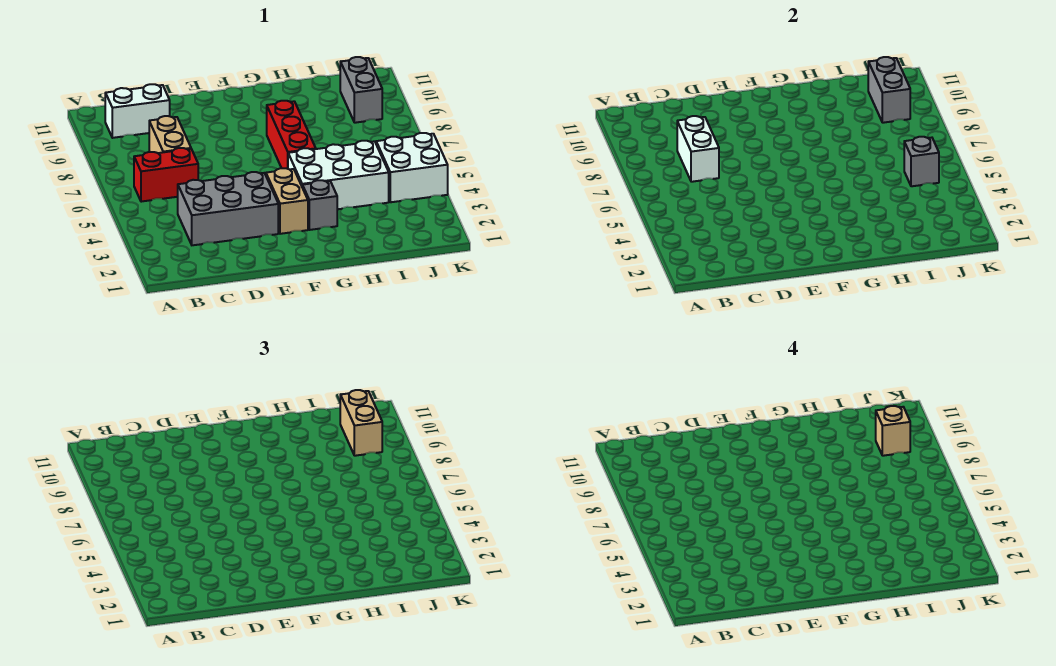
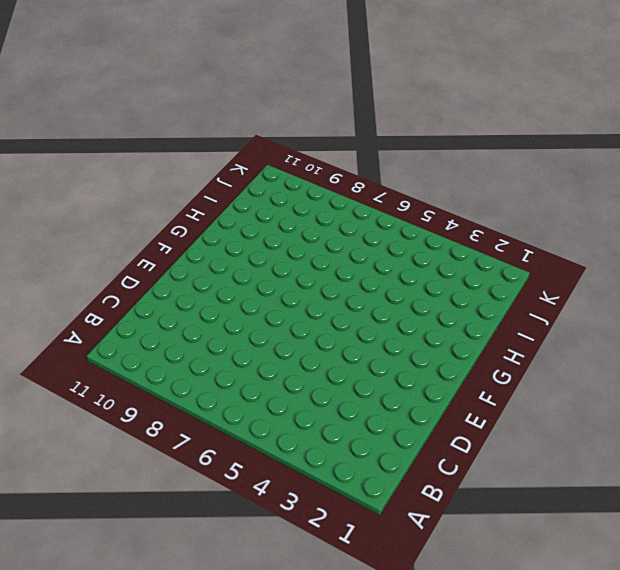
none -> red brick B6:C6 level 1
none -> white brick B10:C10 level 1
none -> grey brick C3:E4 level 1

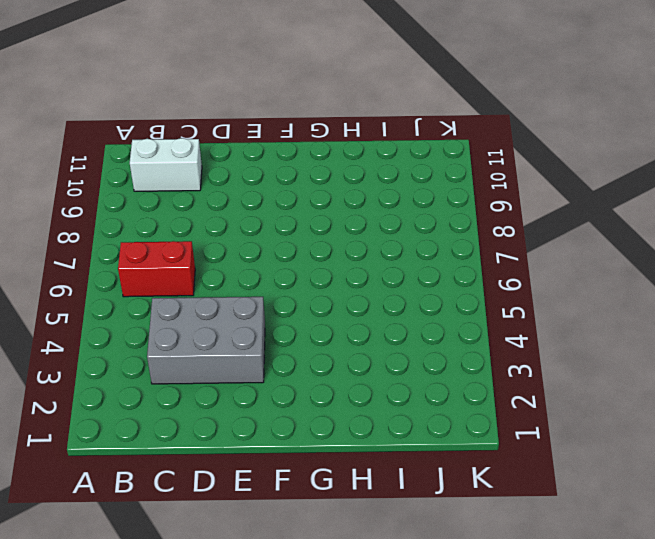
none -> tan brick C7:C8 level 1
none -> tan brick F3:F4 level 1
none -> grey brick G3 level 1

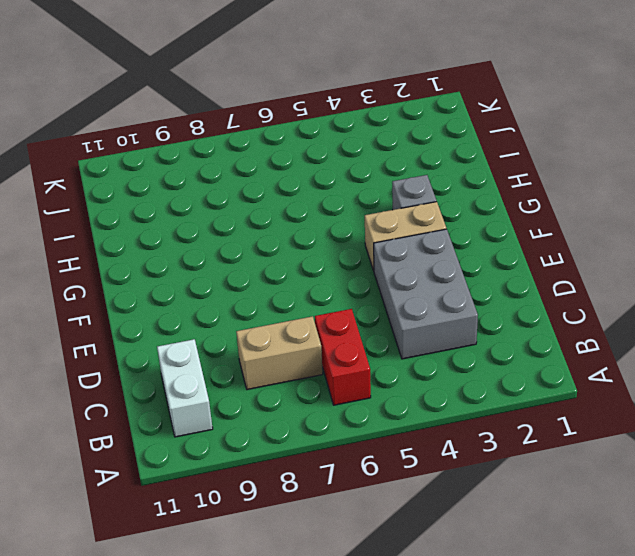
none -> white brick G4:I5 level 1
none -> red brick G6:G8 level 1
none -> white brick J4:K5 level 1

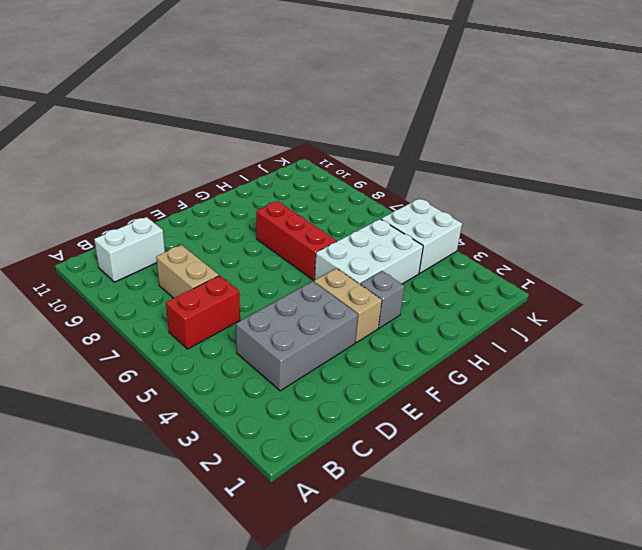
none -> grey brick J9:J10 level 1
none -> white brick C7:C8 level 2
none -> grey brick J5 level 2

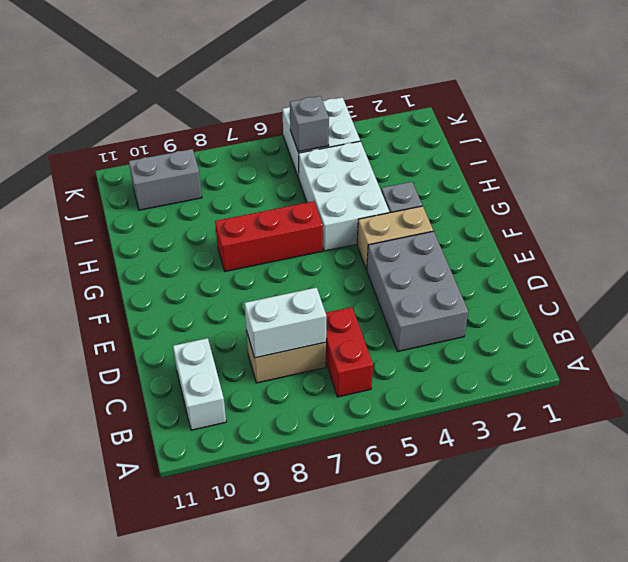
none -> grey brick J9:J10 level 2
none -> tan brick J9:J10 level 3
none -> tan brick J9 level 4

